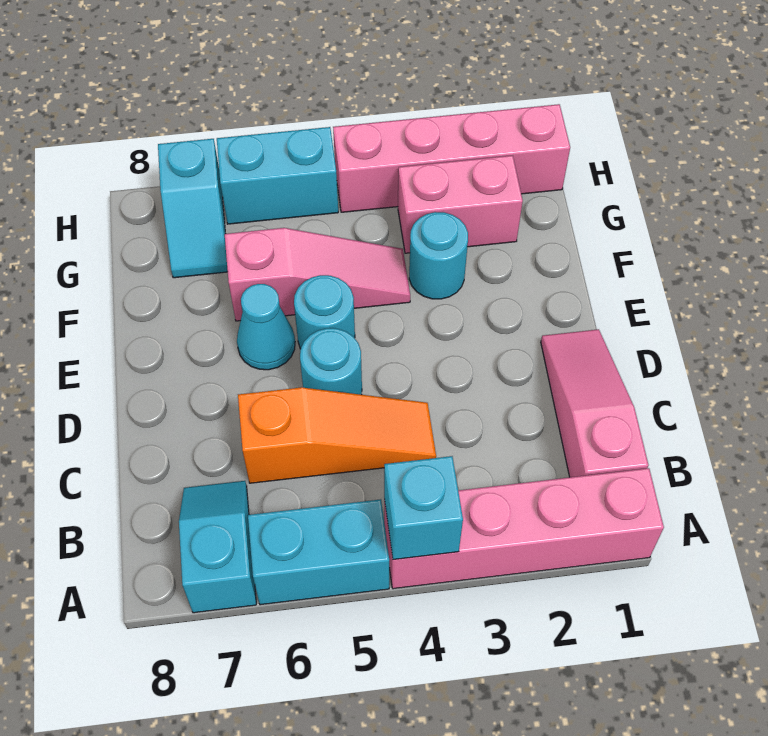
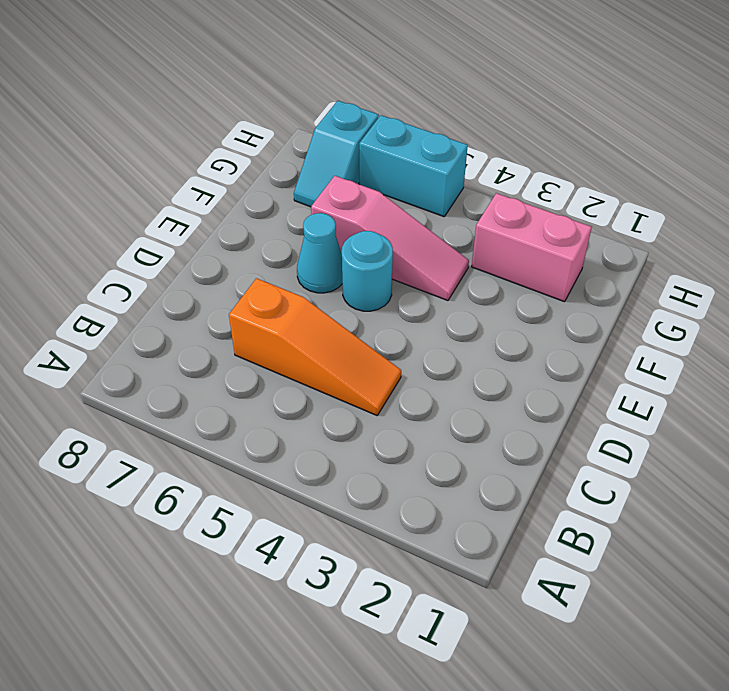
none -> pink brick A1:A4 level 1
none -> cyan brick A5:A6 level 1
none -> cyan slope A7:B7 level 1 top A

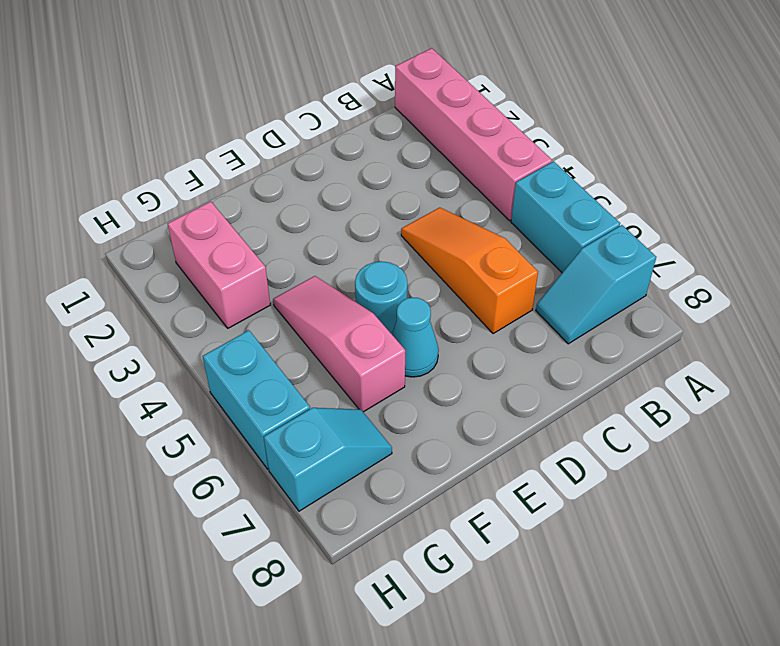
none -> pink slope B1:D1 level 1 top B
none -> cyan round brick D5 level 1
none -> cyan round brick F3 level 1

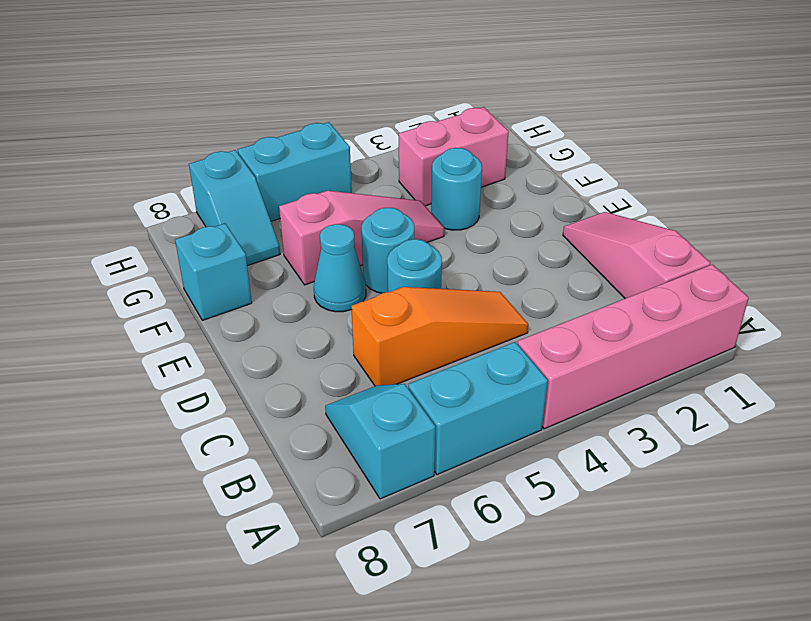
cyan brick F8 level 1 -> cyan brick A4 level 2
none -> pink brick H1:H4 level 1

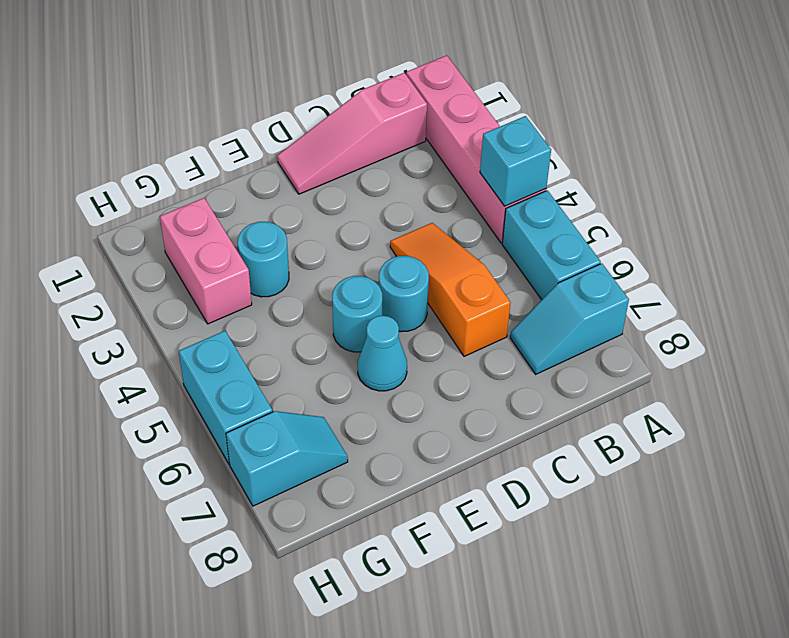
none -> pink slope F4:F6 level 1 top 6
none -> pink brick H1:H4 level 1

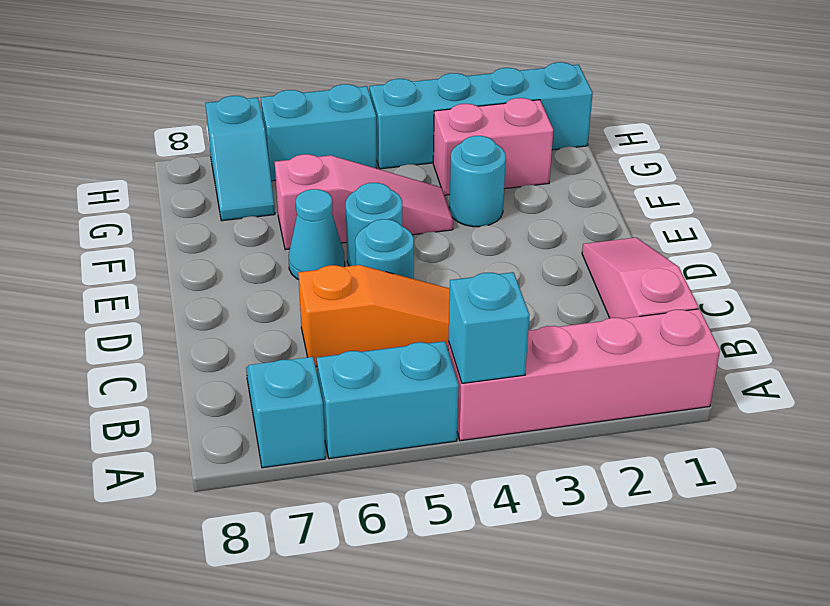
cyan brick H1:H4 level 1 -> pink brick H1:H4 level 1

